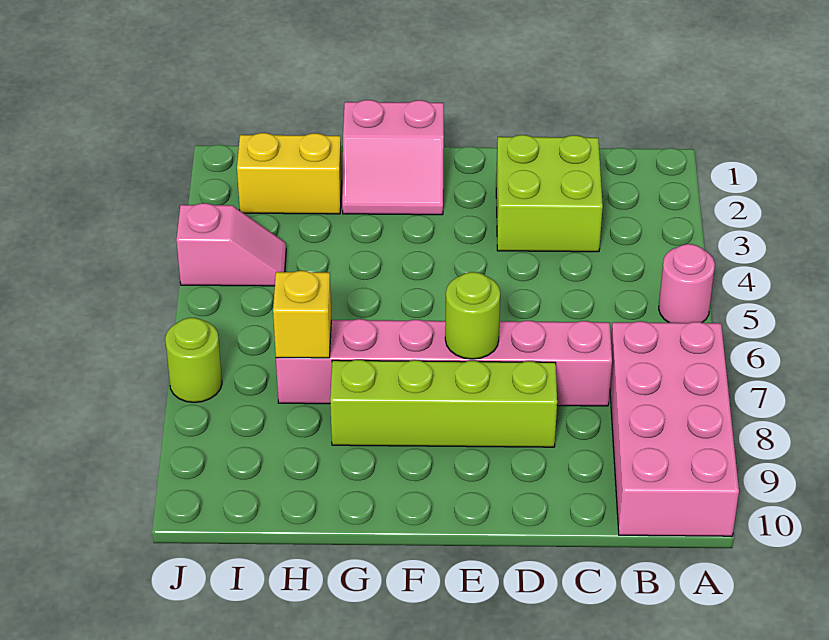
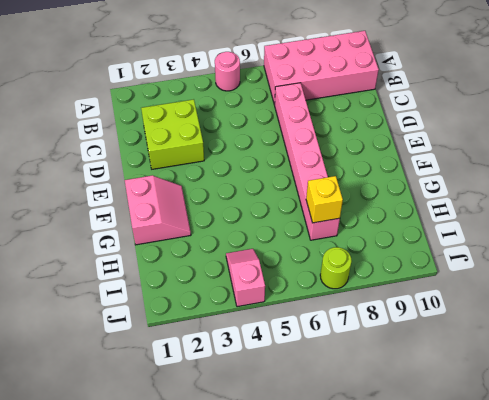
none -> lime brick D8:G8 level 1
none -> yellow brick H2:I2 level 1

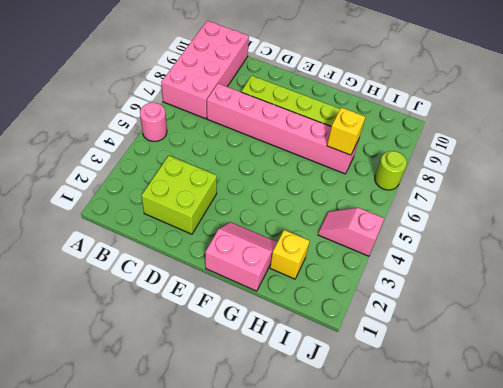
yellow brick H2 level 1 -> yellow brick H2:I2 level 1
none -> lime round brick E7 level 2

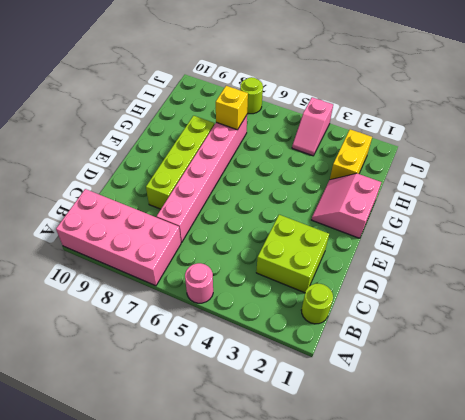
lime round brick B1 level 1 -> lime round brick E7 level 2

